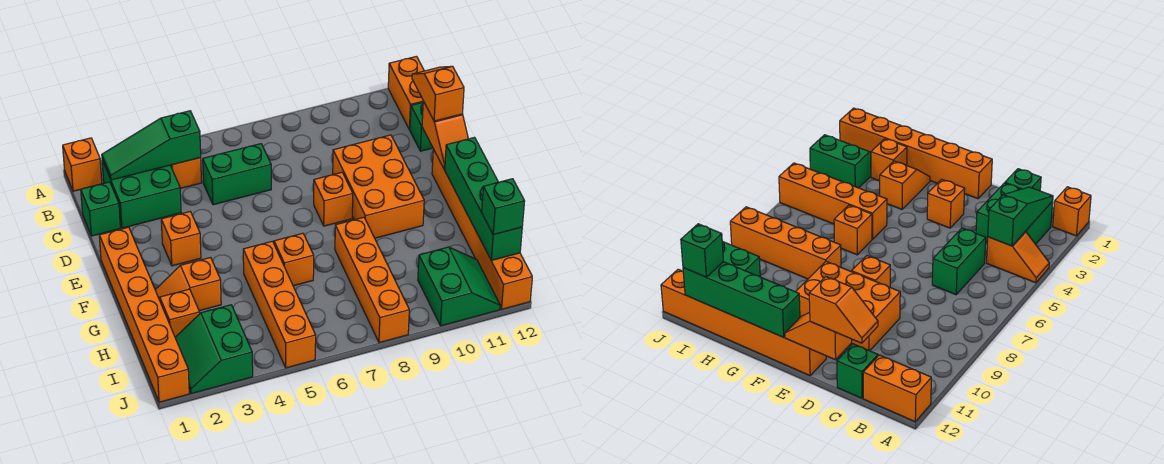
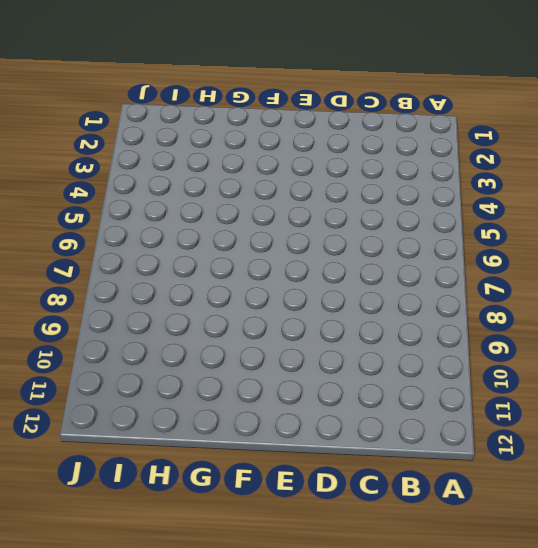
none -> orange brick A1 level 1
none -> orange slope A4:B4 level 1 top B
none -> orange brick A12:B12 level 1

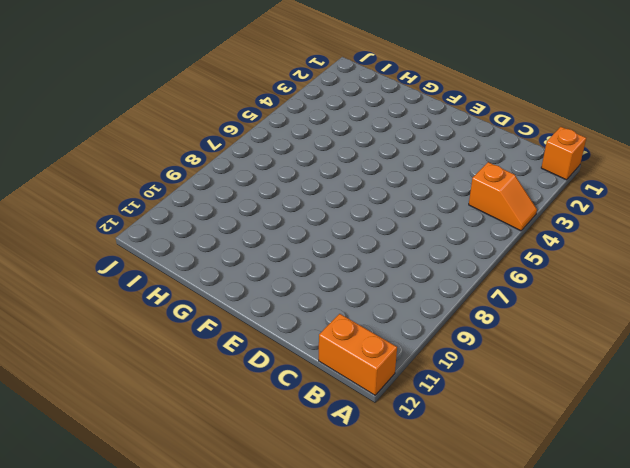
none -> green brick B2:C3 level 1
none -> green brick C1 level 1
none -> green brick C5:C6 level 1

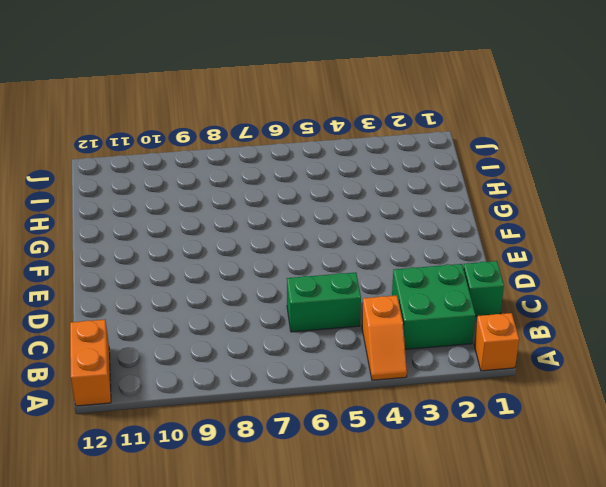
none -> green brick C12 level 1
none -> orange brick D9:F10 level 1
none -> orange brick E1:J1 level 1

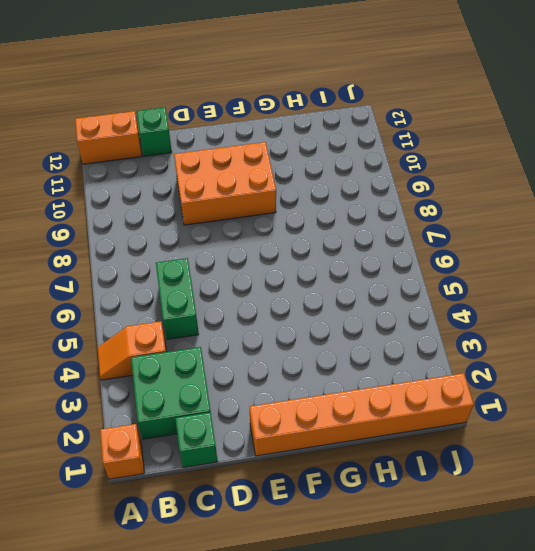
none -> orange brick E3 level 1
none -> orange brick E8 level 1
none -> orange brick E12:J12 level 1

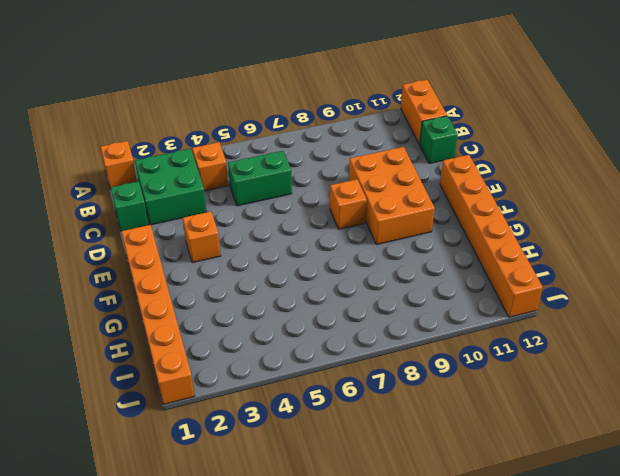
none -> orange slope G2:G3 level 1 top 3
none -> orange brick G5:J5 level 1
none -> orange brick G6 level 1

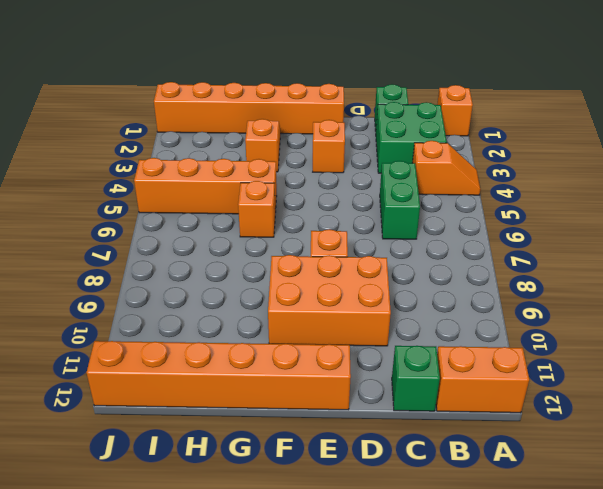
none -> orange brick G8:J8 level 1
none -> orange brick H2 level 1
none -> green slope I2:J3 level 1 top 3

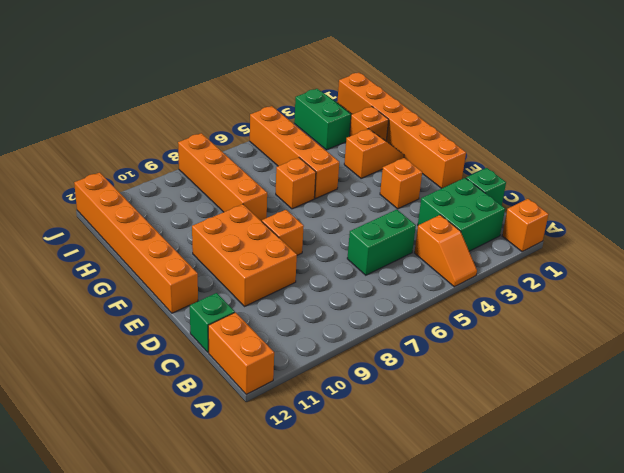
none -> green slope I10:J11 level 1 top 10
none -> green slope B2:B4 level 2 top 4
none -> orange slope D12:E12 level 2 top D

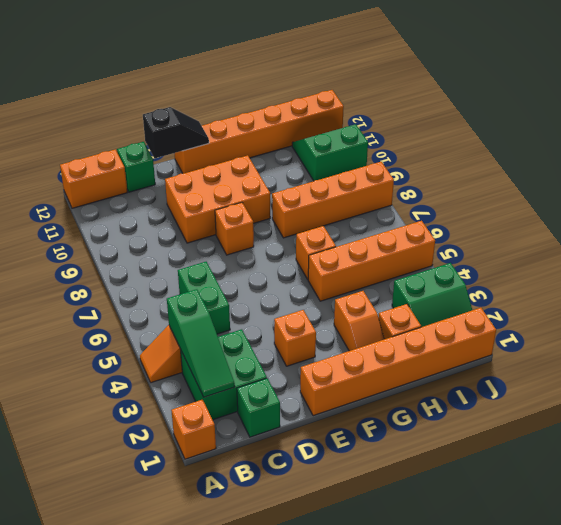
black slope D12:E12 level 2 top D -> orange slope D12:E12 level 2 top D
none -> green brick F12:I12 level 2
none -> orange slope C12:D12 level 3 top D
none -> green brick I12 level 3

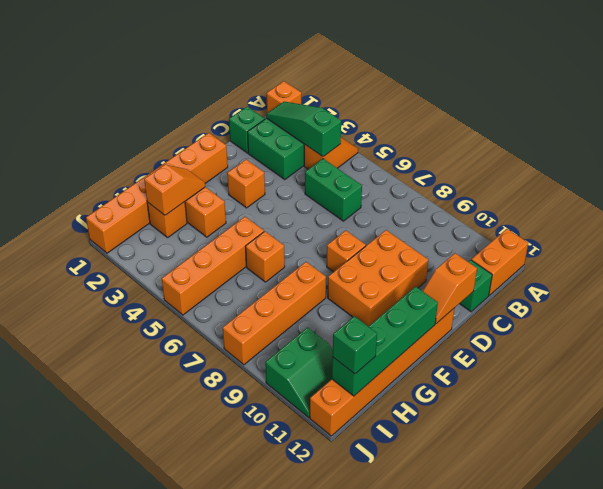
orange slope G2:H2 level 2 top H -> orange slope C12:D12 level 3 top D
none -> green slope I2:J3 level 1 top 3

